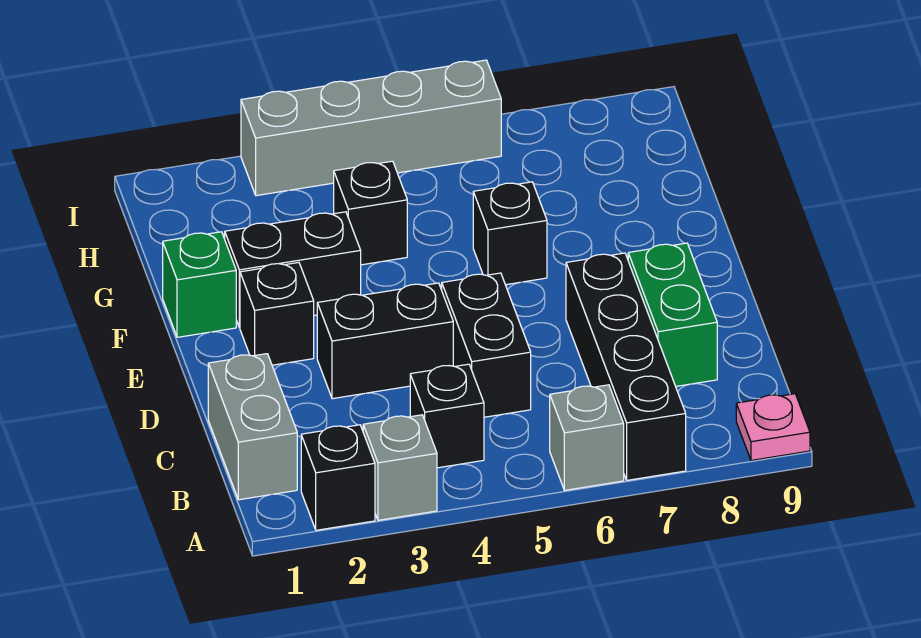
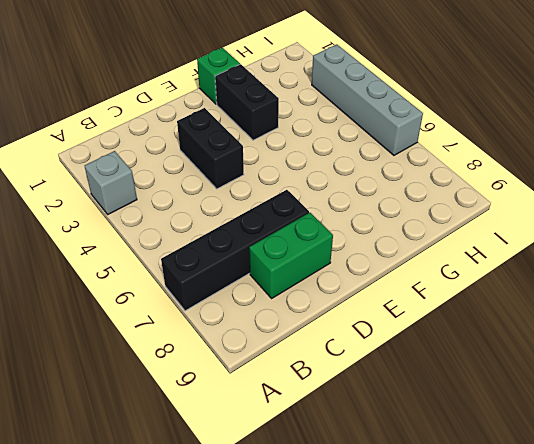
none -> black brick A2 level 1
none -> grey brick A6 level 1
none -> pink plate A9 level 1

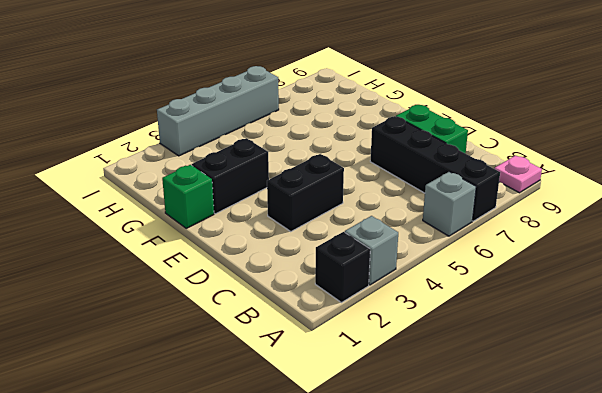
none -> grey brick B1:C1 level 1
none -> black brick B4 level 1
none -> black brick C5:D5 level 1

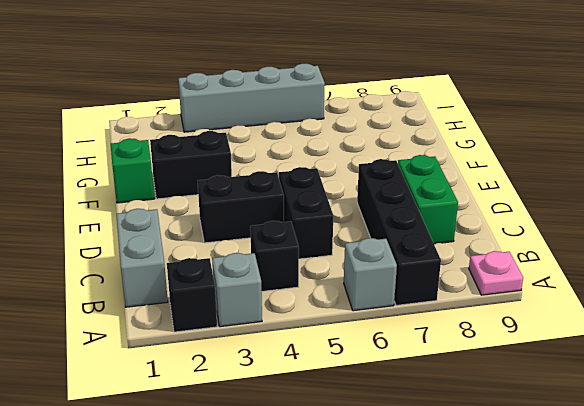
none -> black brick E2 level 1
none -> black brick F6 level 1
none -> black brick G4 level 1

